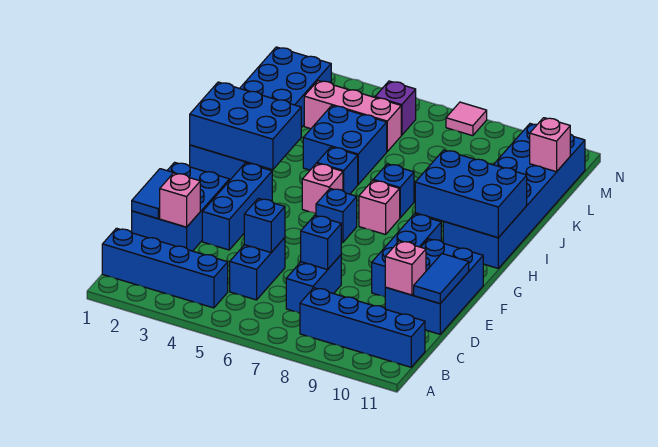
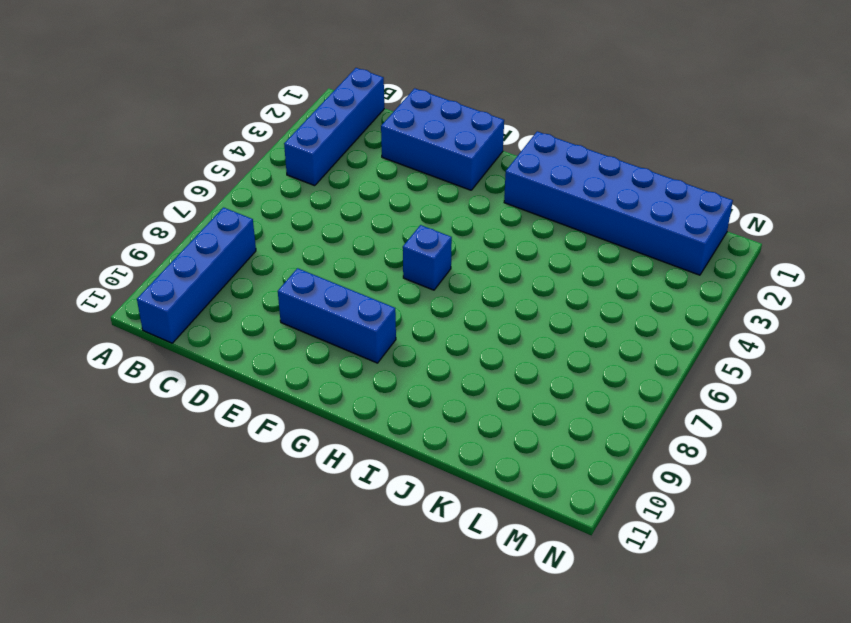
none -> blue brick C5:D5 level 1
none -> blue brick C7:D7 level 1
none -> blue brick D10:F11 level 1

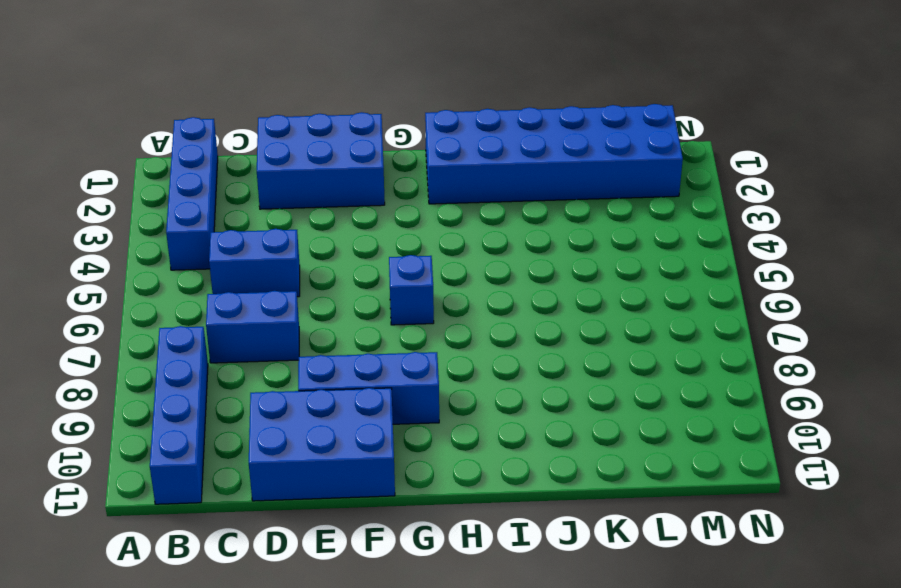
none -> blue brick E3:G3 level 1
none -> pink brick H5 level 1
none -> pink brick H7 level 1

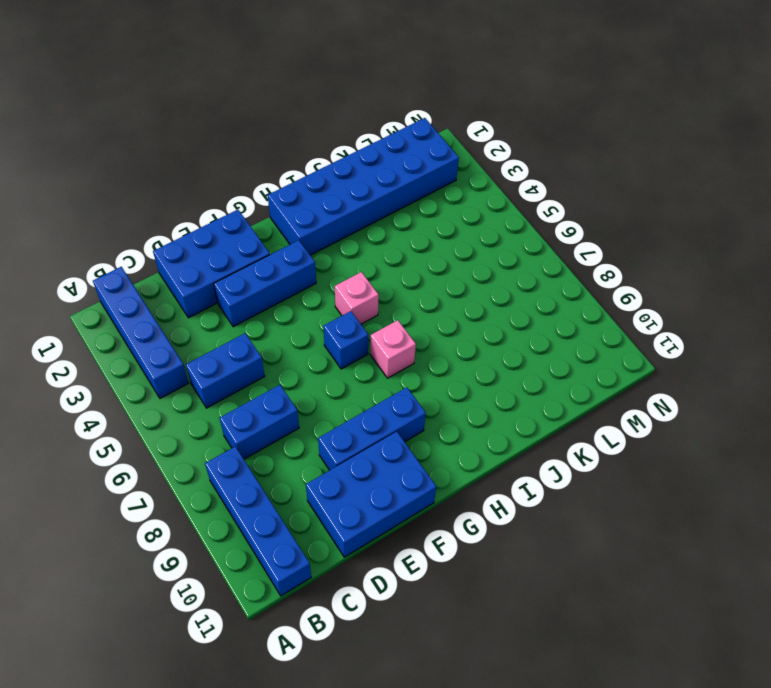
none -> blue brick H10:M11 level 1
none -> blue brick I5 level 1
none -> blue brick I7 level 1

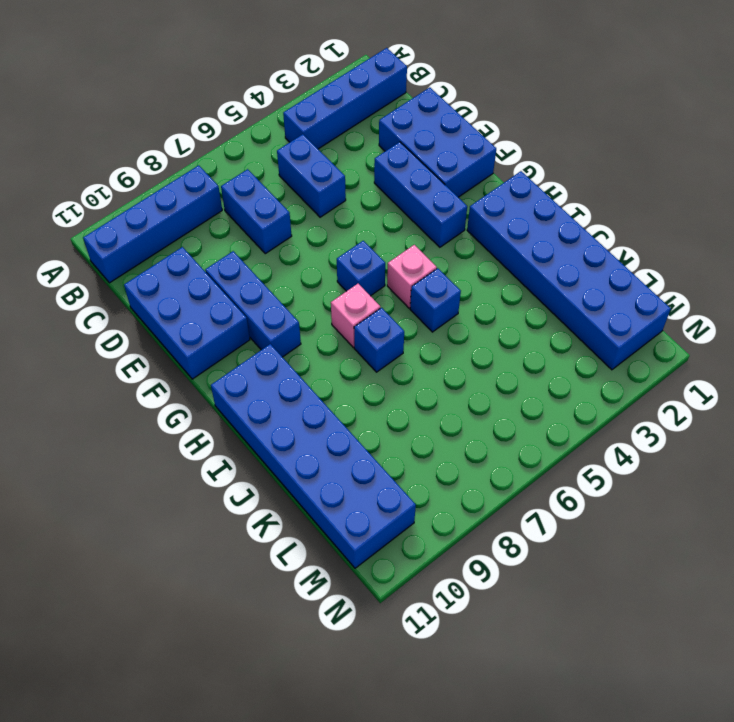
none -> blue brick J4:K5 level 1
none -> pink brick L3:L5 level 1
none -> purple brick M5 level 1

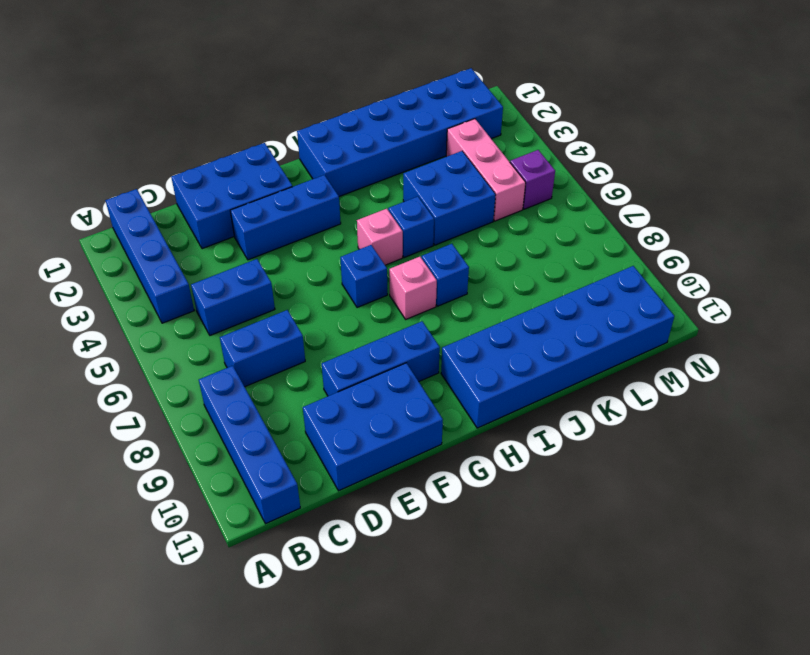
none -> pink tile N7 level 1
none -> blue tile D1:E1 level 2
none -> pink brick D2 level 2

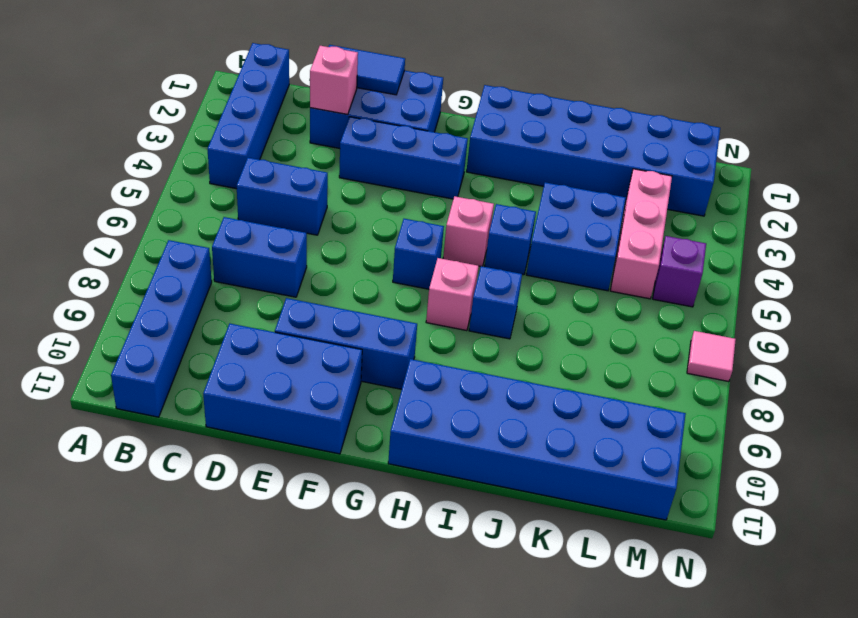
none -> blue brick D5 level 2
none -> blue brick D7 level 2
none -> pink brick D10 level 2

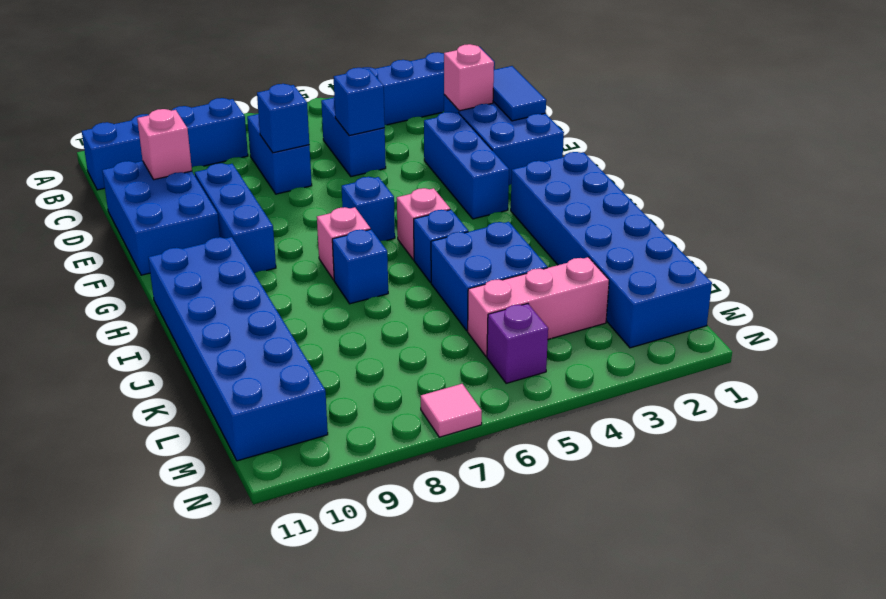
none -> blue tile D11:E11 level 2
none -> blue brick H1:I3 level 2
none -> blue brick H9:I11 level 2

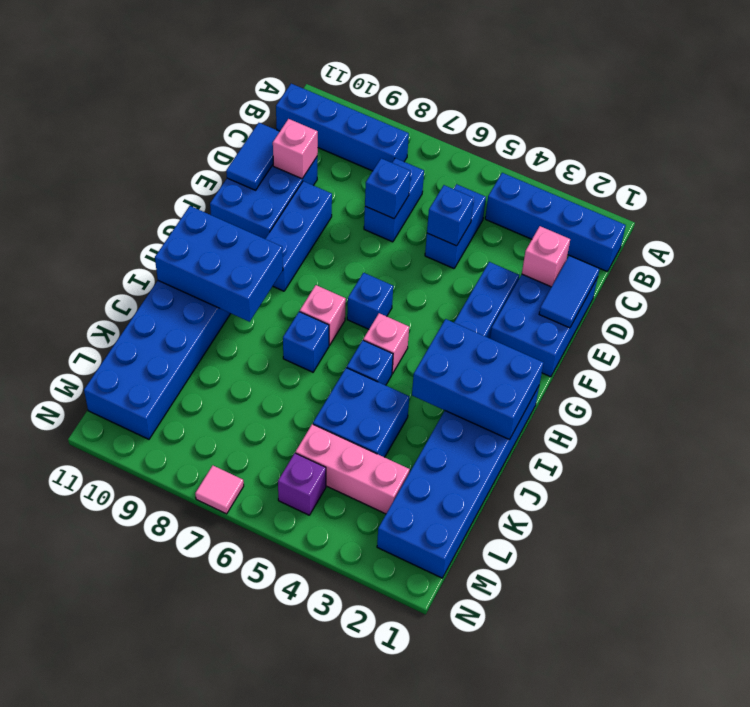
none -> pink brick L11 level 2

